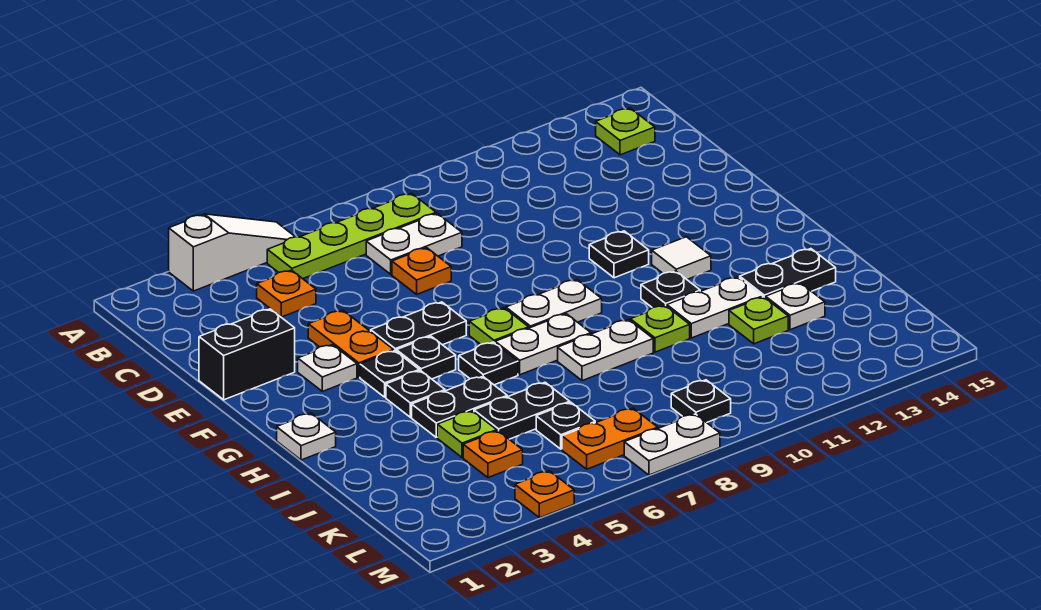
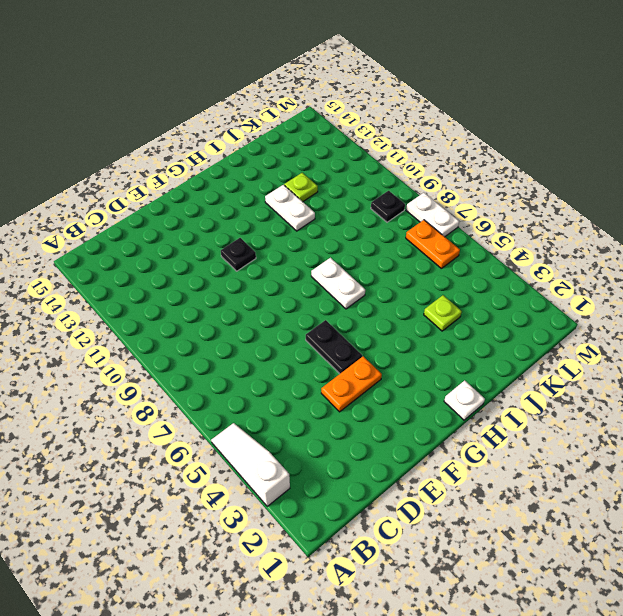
none -> lime plate B5:B8 level 1
none -> lime plate B14 level 1
none -> orange plate C4 level 1
none -> white plate C7:C8 level 1

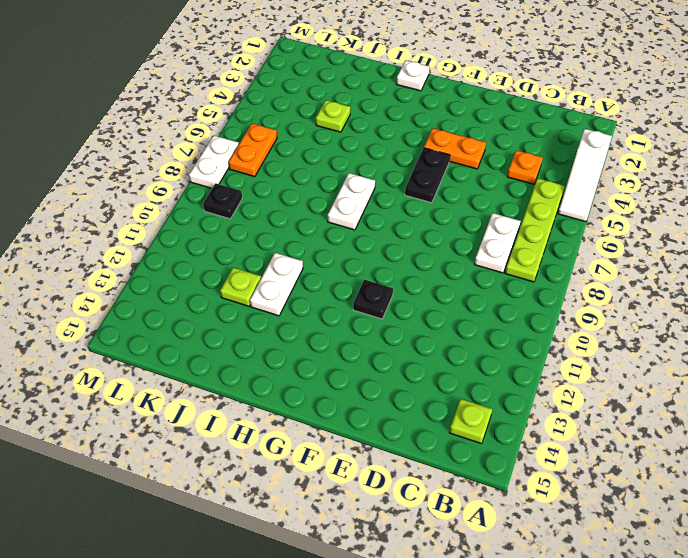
none -> orange plate D7 level 1
none -> black brick E1:E2 level 1
none -> white plate F3 level 1
none -> black plate G4 level 1

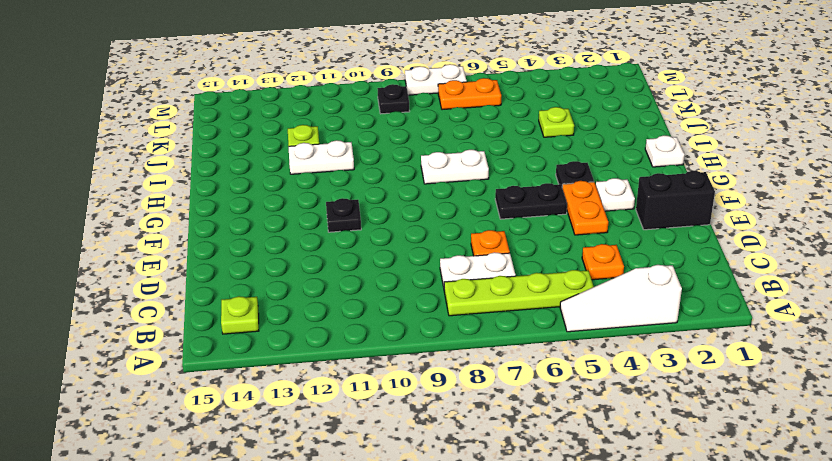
none -> black plate G5 level 1
none -> lime plate G7 level 1
none -> white plate G8:G9 level 1
none -> white tile G12 level 1

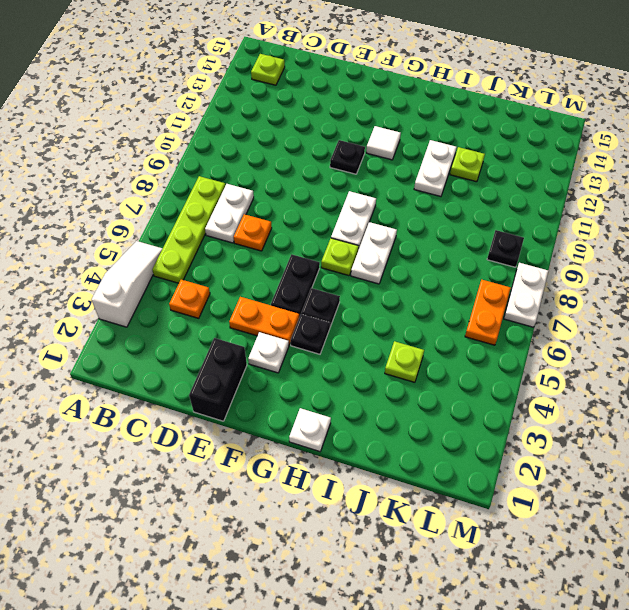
none -> black plate H4 level 1
none -> black plate H6 level 1
none -> black plate H11 level 1
none -> black plate I4:I5 level 1

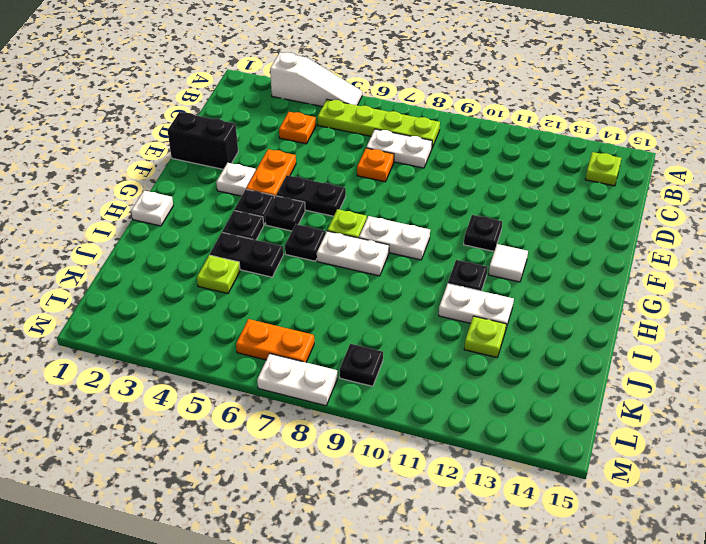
none -> white plate I8:I9 level 1
none -> lime plate I10 level 1
none -> black plate I13:I14 level 1
none -> black plate J5:J6 level 1

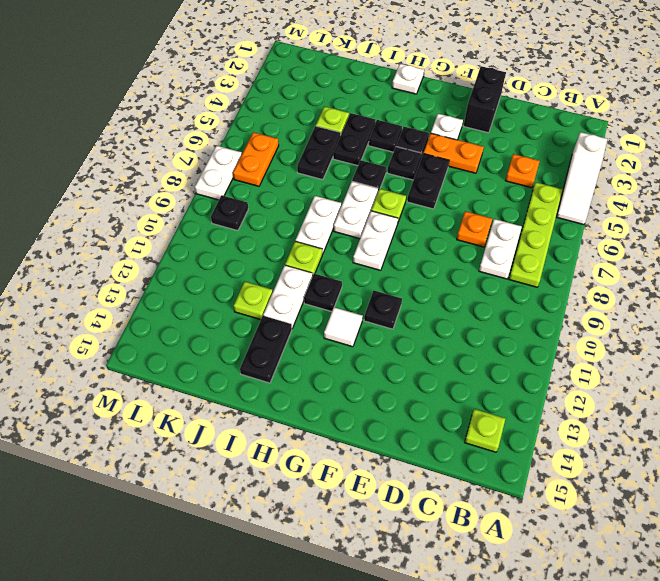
none -> white plate J13 level 1
none -> orange plate K4 level 1
none -> black plate K6 level 1
none -> orange plate M4 level 1

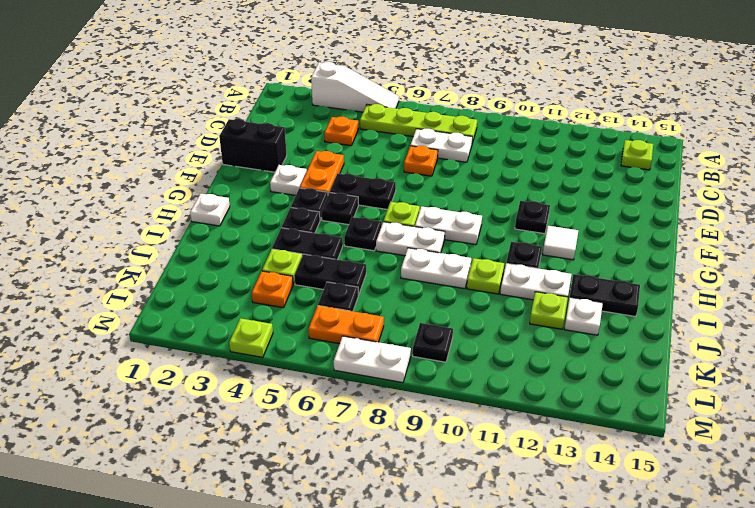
lime plate M4 level 1 -> orange plate M4 level 1

